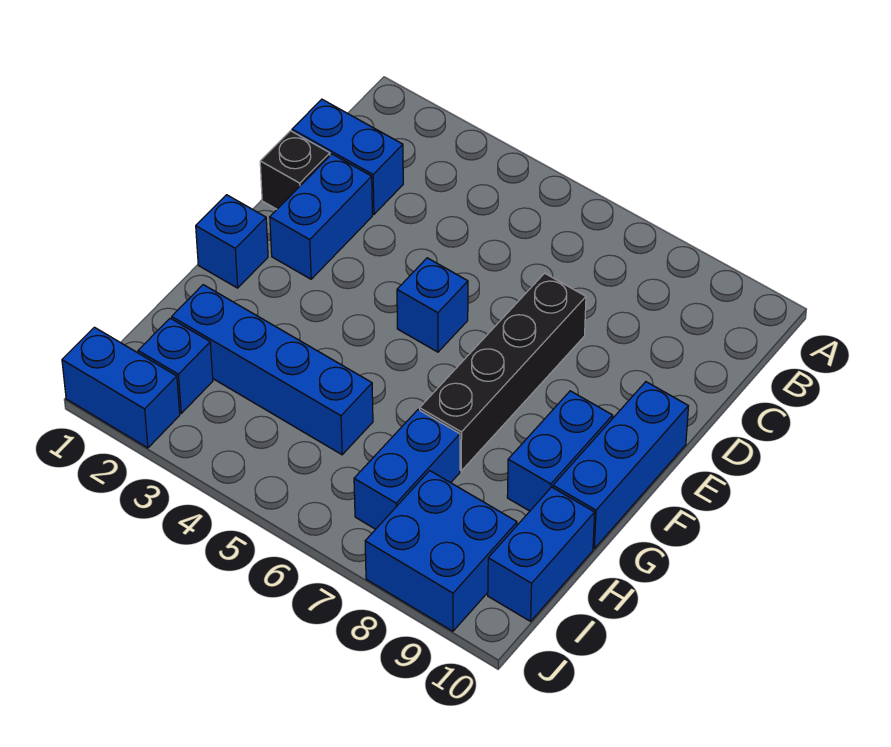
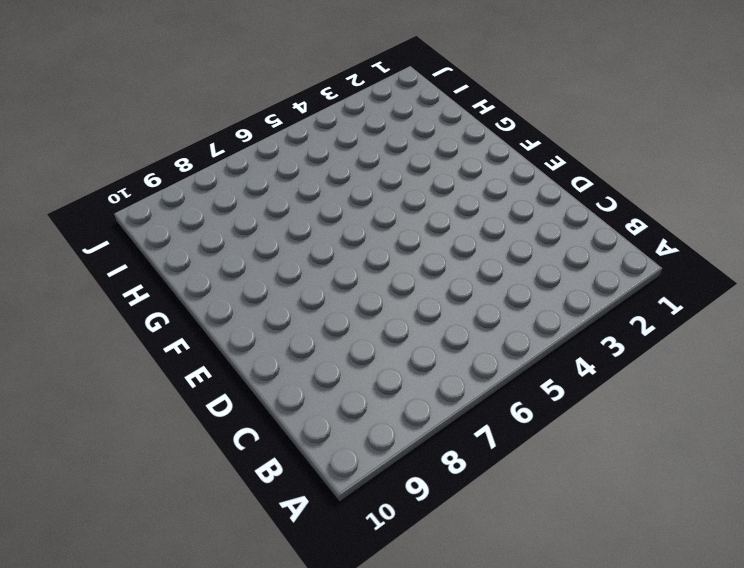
none -> blue brick C1:C2 level 1
none -> black brick D1 level 1
none -> blue brick D2:E2 level 1

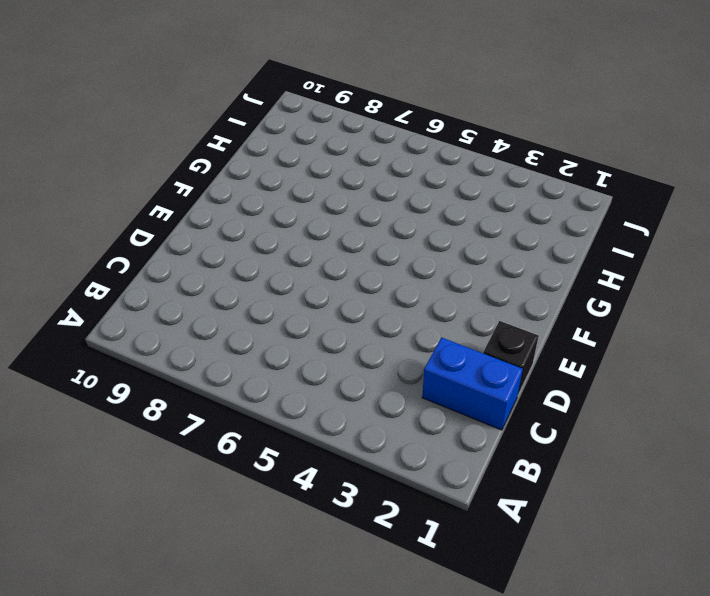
none -> blue brick D2:E2 level 1
none -> black brick D7:G7 level 1
none -> blue brick E5 level 1

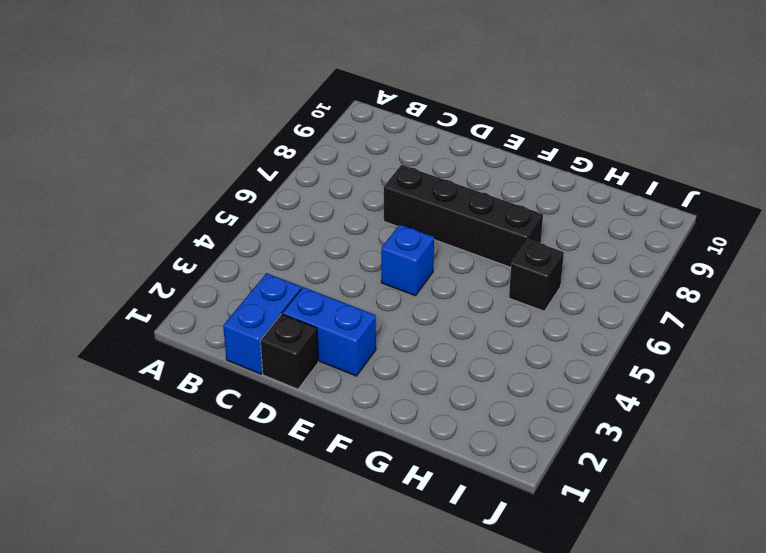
black brick H6 level 1 -> none
none -> blue brick E10:G10 level 1
none -> blue brick F1 level 1
none -> blue brick F9:G9 level 1

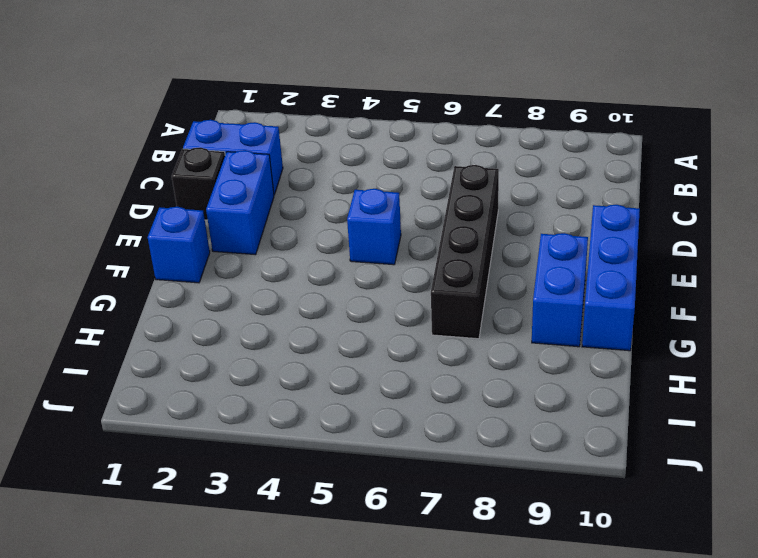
none -> blue brick H2:H5 level 1
none -> blue brick H7:I7 level 1
none -> blue brick H10:I10 level 1

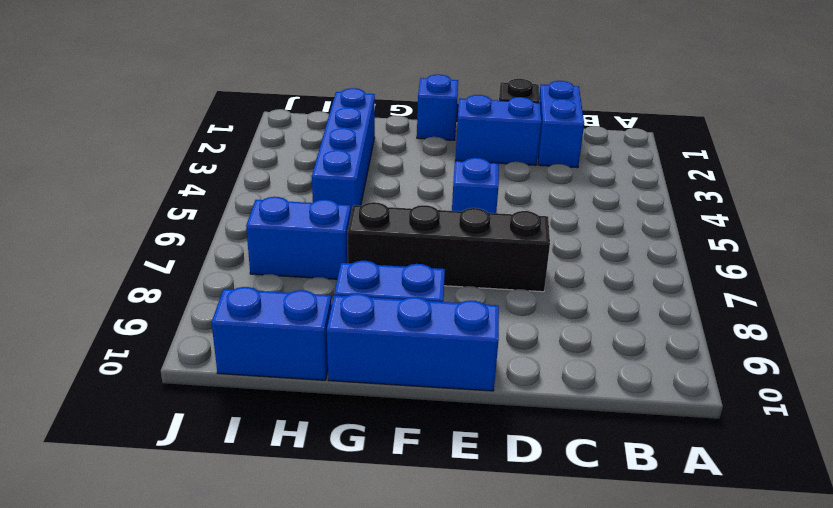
none -> blue brick I2 level 1
none -> blue brick I8:J9 level 1
none -> blue brick J1:J2 level 1

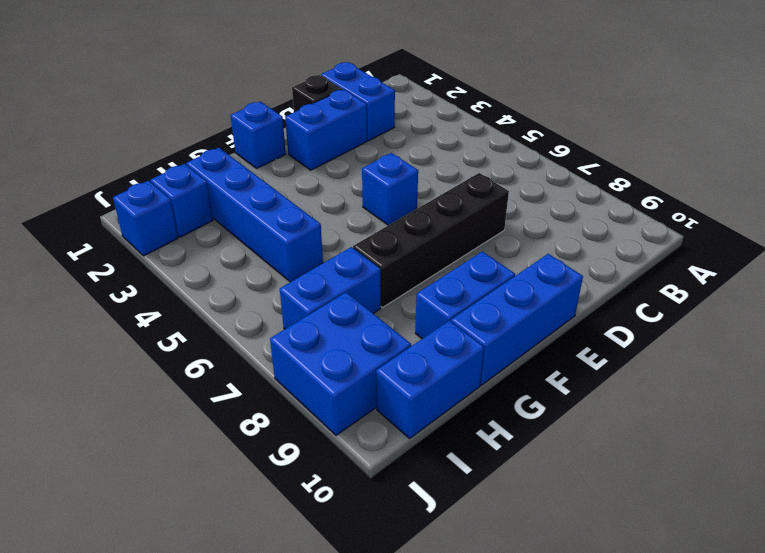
blue brick J2 level 1 -> blue brick J1:J2 level 1

